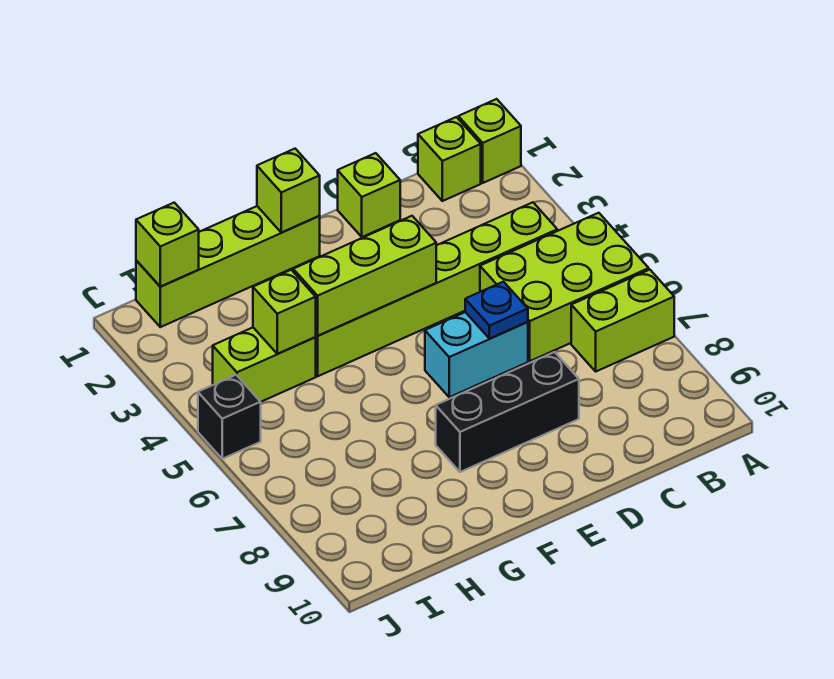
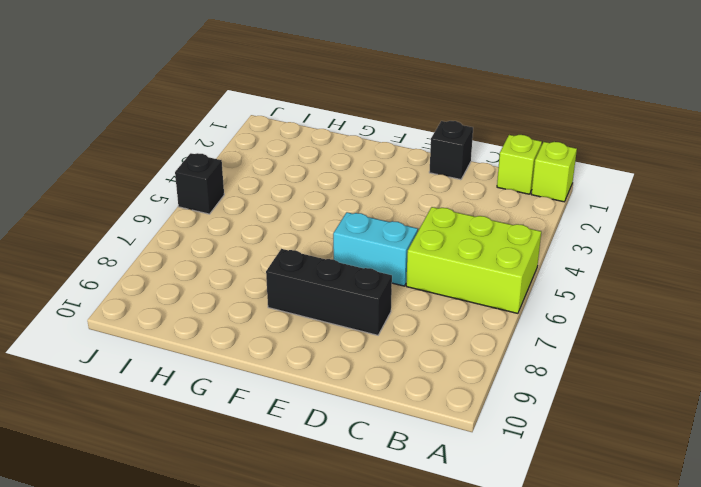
black brick D1 level 1 -> lime brick D1 level 1
none -> lime brick A7:B7 level 1
none -> lime brick B4:G4 level 1
none -> lime brick F1:I1 level 1

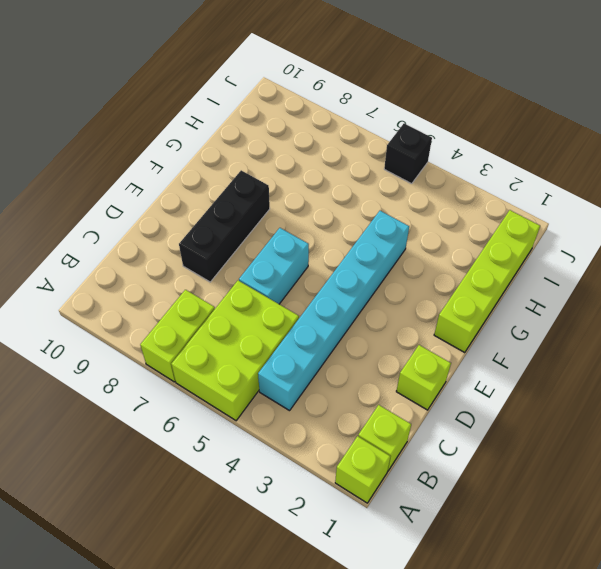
cyan brick B4:G4 level 1 -> lime brick B4:G4 level 1
none -> lime brick H4:I4 level 1
none -> blue plate D6 level 2
none -> lime brick E4:G4 level 2

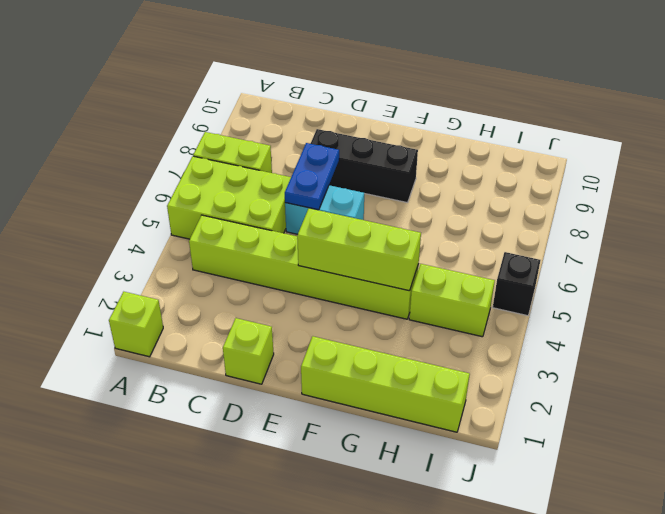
blue plate D6:D7 level 2 -> blue plate D6 level 2
none -> lime brick B1 level 1
none -> lime brick F1 level 2
none -> lime brick H4 level 2

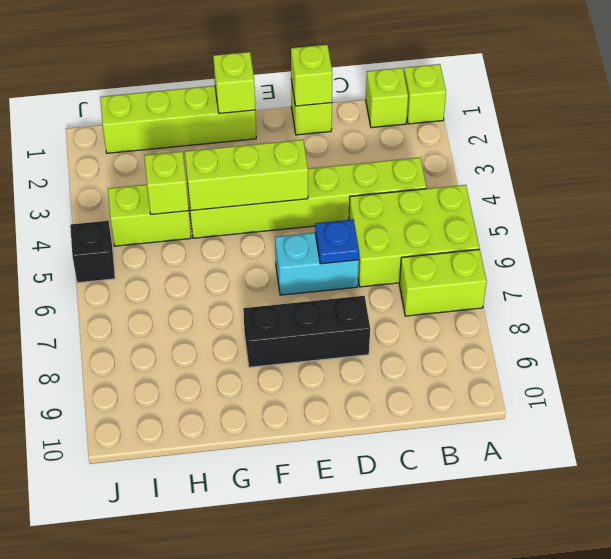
lime brick D1 level 2 -> lime brick I1 level 2

